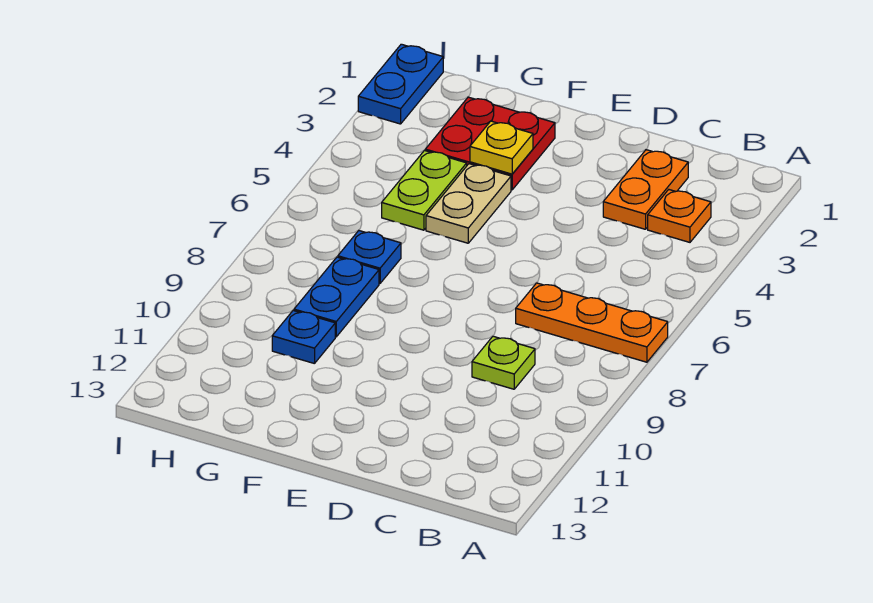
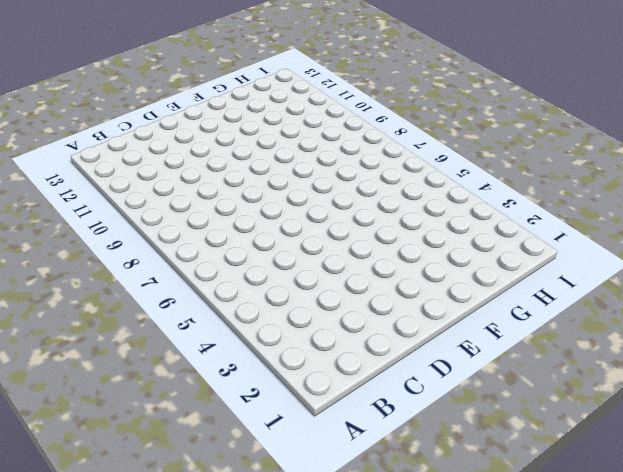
none -> orange plate A7:C7 level 1
none -> orange plate B3 level 1
none -> orange plate C2:C3 level 1

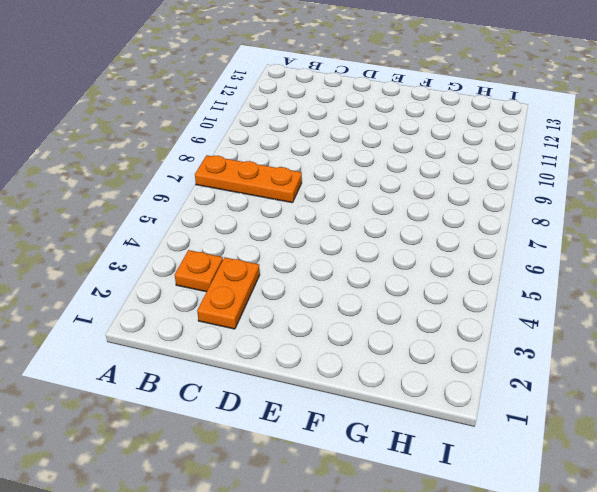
none -> lime plate C9 level 1
none -> red plate F2:G3 level 1
none -> tan plate F4:F5 level 1

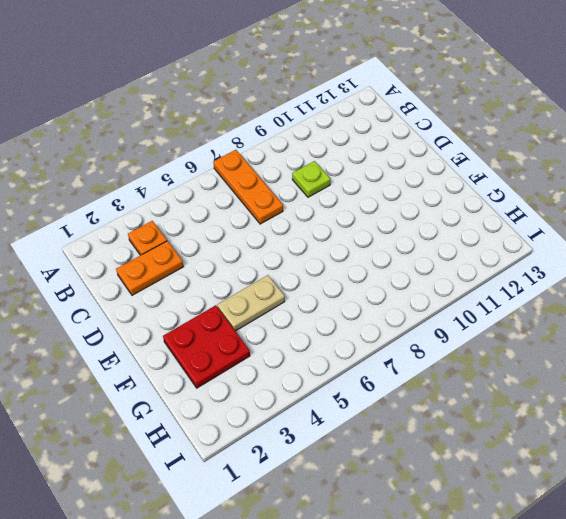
none -> lime plate G4:G5 level 1
none -> blue plate G7 level 1
none -> blue plate G8:G9 level 1

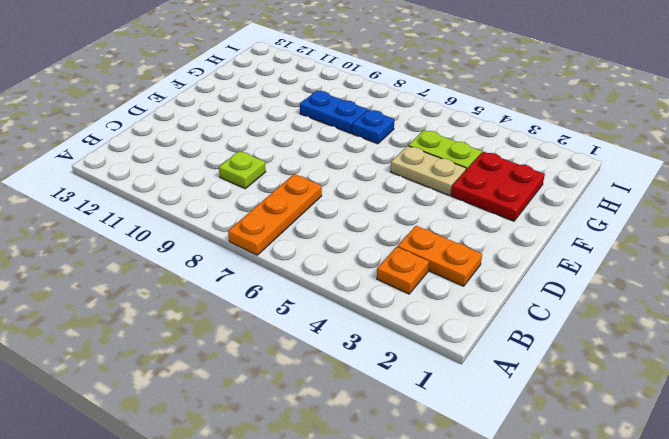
none -> blue plate G10 level 1
none -> blue plate I1:I2 level 1
none -> yellow plate F3 level 2

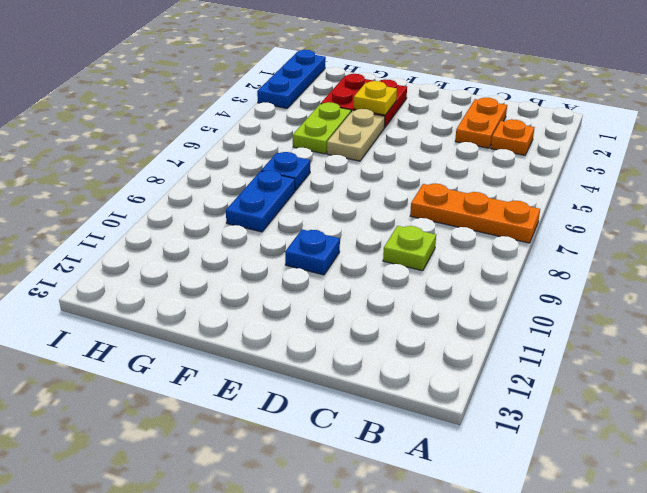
blue plate E10 level 1 -> blue plate G10 level 1
blue plate I1:I3 level 1 -> blue plate I1:I2 level 1

